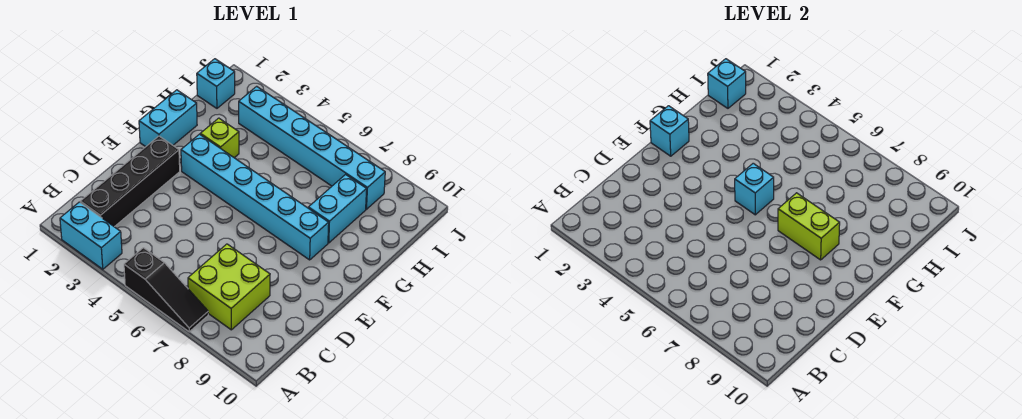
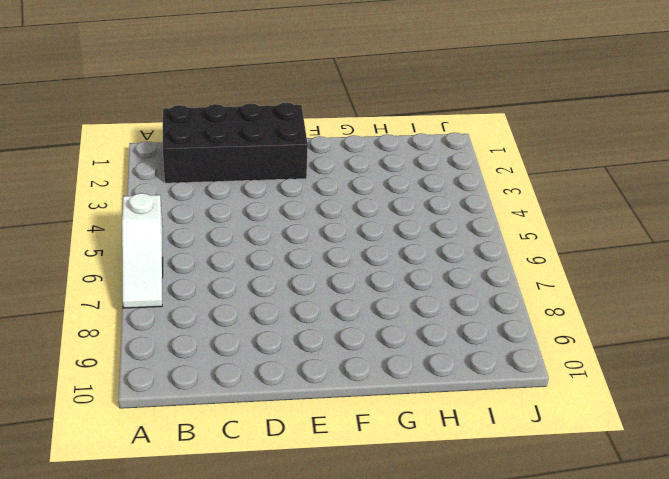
white slope A5:A7 level 1 top 5 -> black slope A5:A7 level 1 top 5
black brick B1:E2 level 1 -> black brick B2:E2 level 1
none -> cyan brick A2:A3 level 1
none -> lime brick B7:C8 level 1
none -> cyan brick F1:G1 level 1

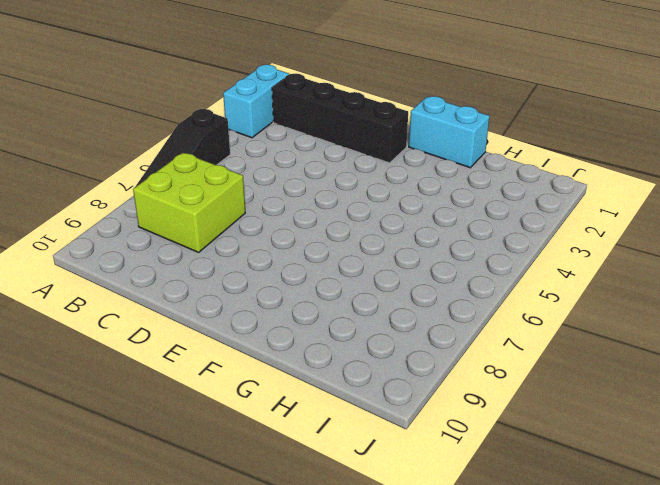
none -> cyan brick F3:F8 level 1
none -> lime brick G3 level 1
none -> cyan brick G8:H8 level 1

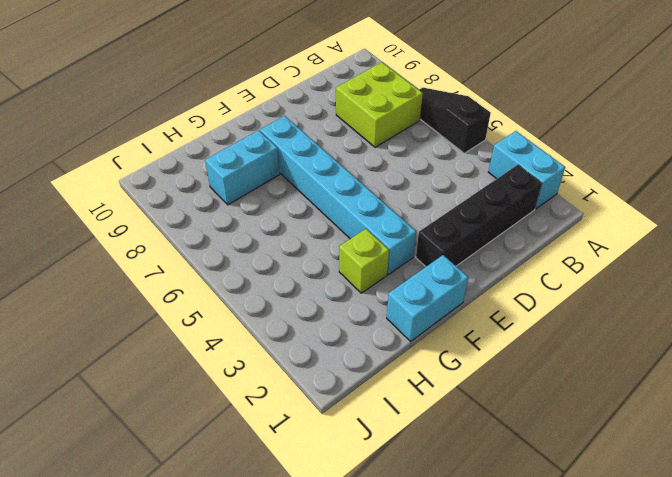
none -> cyan brick I1 level 1
none -> cyan brick I3:I8 level 1
none -> cyan brick F1 level 2

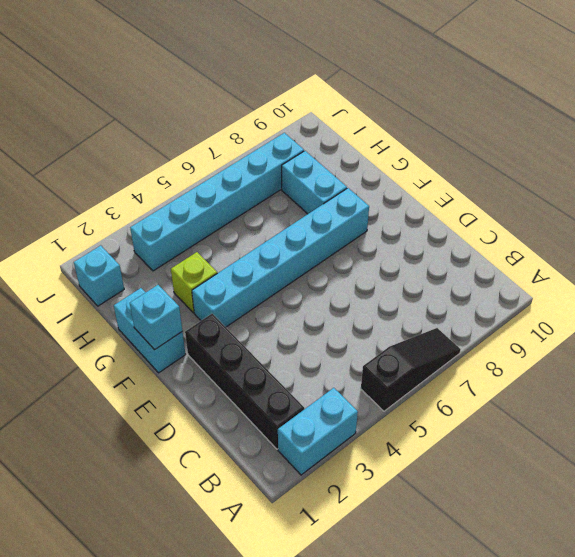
none -> lime brick B7:C8 level 1
none -> cyan brick F5 level 2
none -> lime brick F7:F8 level 2

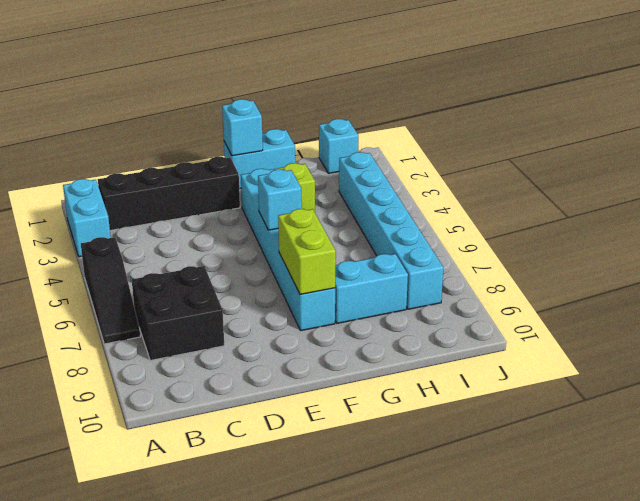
black brick B7:C8 level 1 -> lime brick B7:C8 level 1
none -> cyan brick I1 level 2

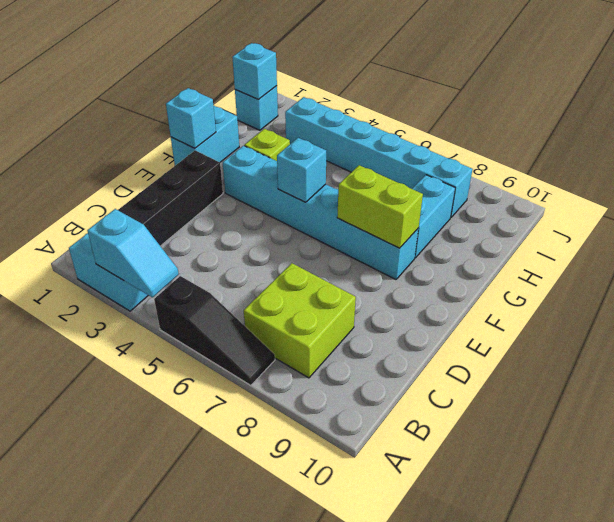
cyan slope A3:A4 level 2 top 3 -> none

